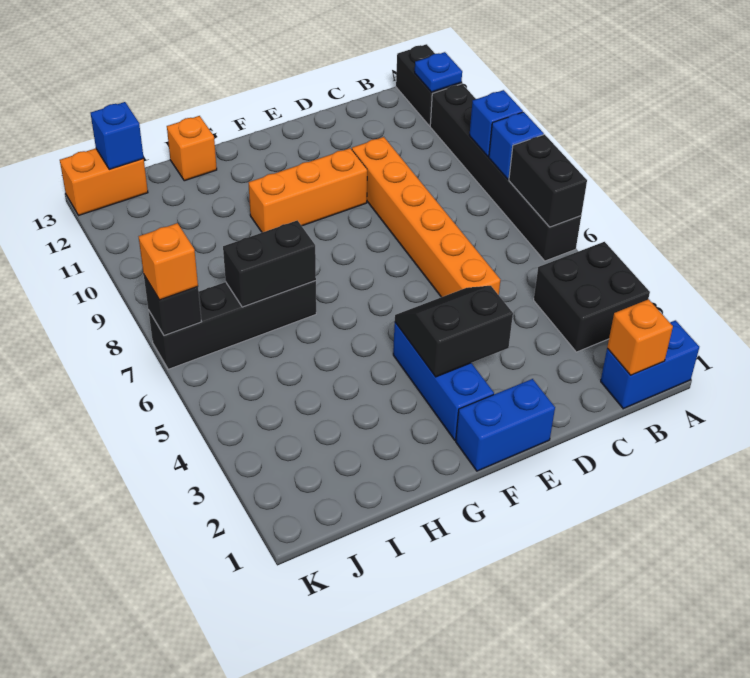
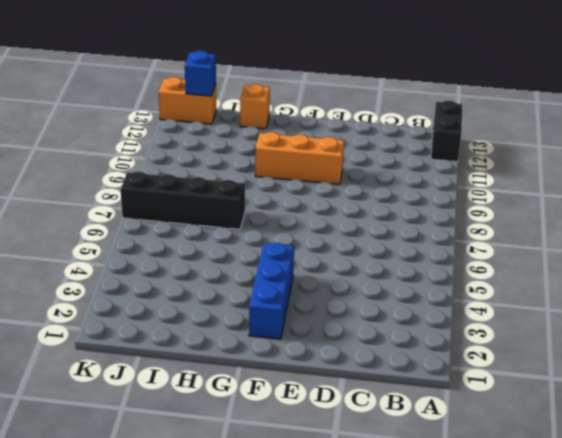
none -> blue brick A1:B1 level 1
none -> black brick A3:B4 level 1
none -> black brick A6:A11 level 1

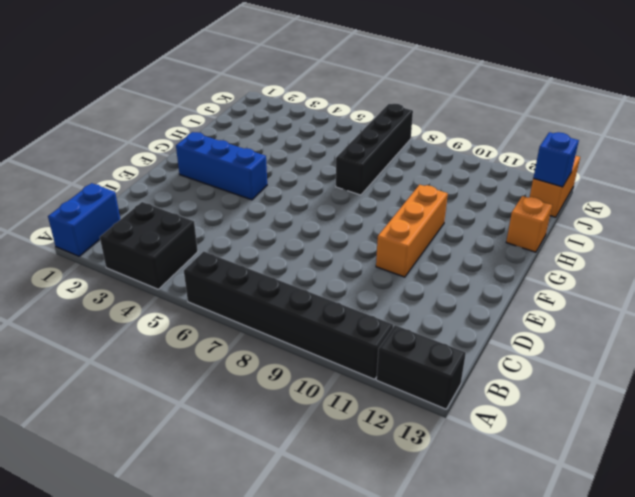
none -> orange brick D5:D10 level 1
none -> blue brick E1:F1 level 1
none -> black brick A6:A7 level 2

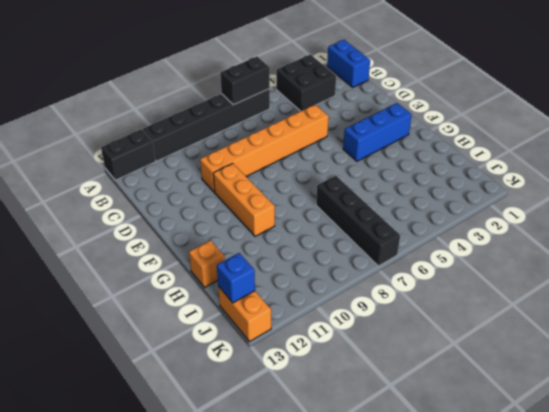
none -> blue brick E1:F1 level 1
none -> blue brick A8 level 2
none -> blue brick A9 level 2

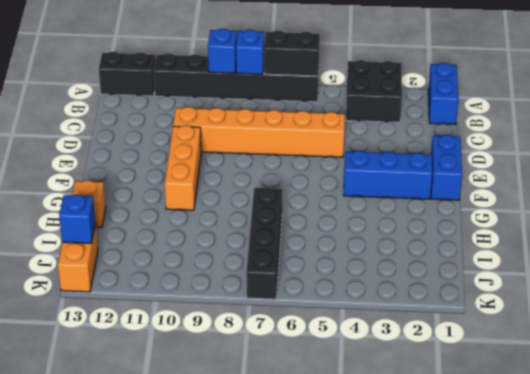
none -> blue plate A12 level 2
none -> orange brick B1 level 2
none -> black slope E3:F4 level 2 top 3

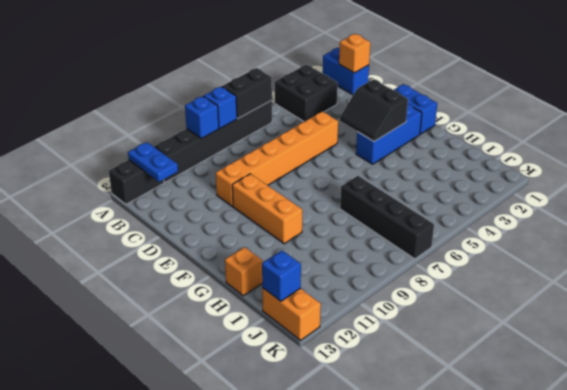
blue plate A12:B12 level 2 -> blue plate A12 level 2
none -> black brick H7:I7 level 2
none -> black brick K7 level 2
none -> orange brick K7 level 3

